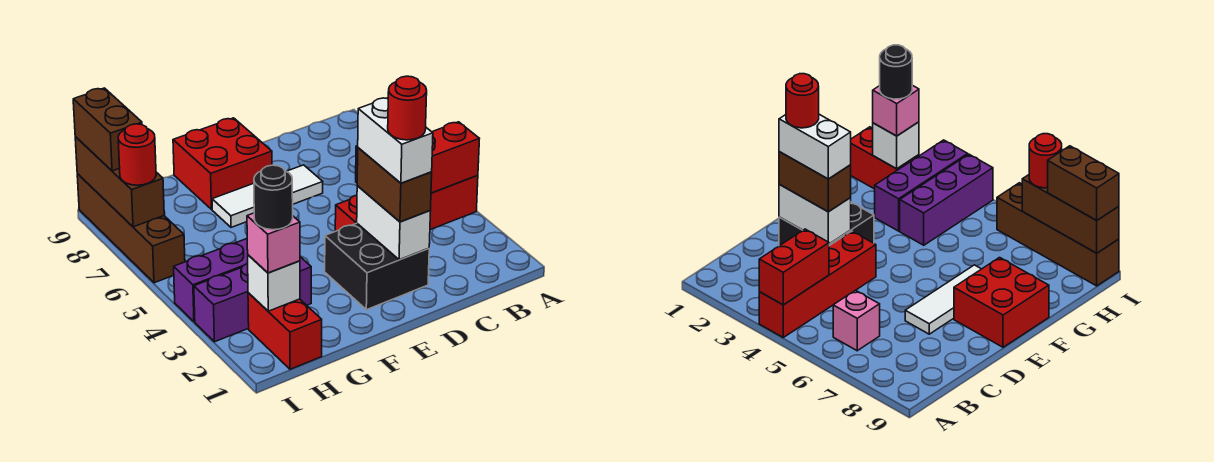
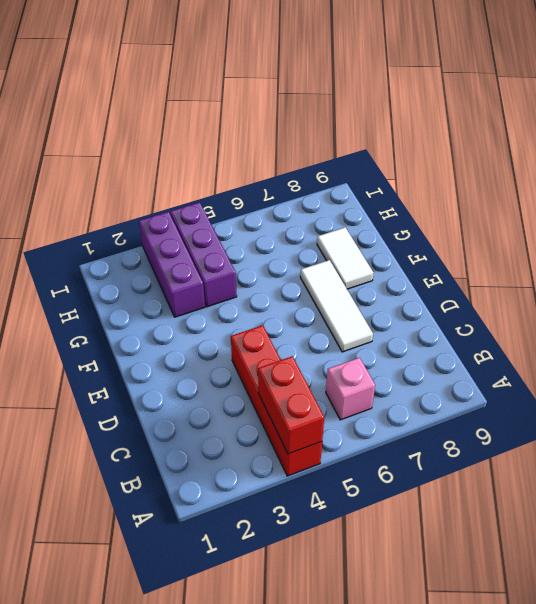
white tile F8:G8 level 1 -> red brick E8:F9 level 1
none -> black brick D2:E3 level 1
none -> red brick H1:H2 level 1
none -> brown brick I6:I9 level 1

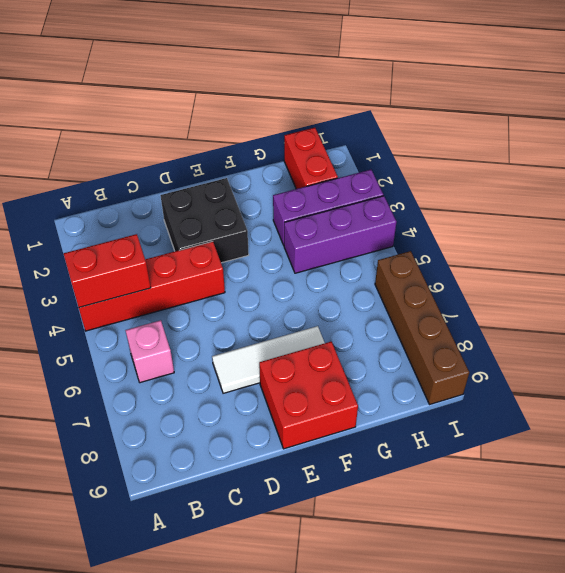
none -> white brick D2:D3 level 2
none -> white brick H2 level 2
none -> brown brick I7:I9 level 2

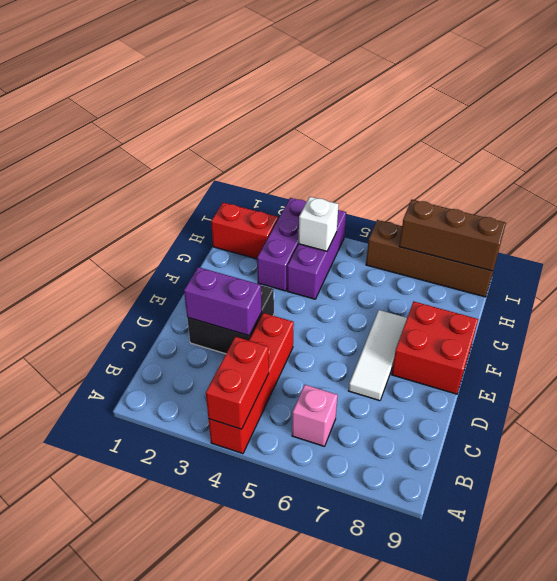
purple brick D2:D3 level 2 -> white brick D2:D3 level 2
white brick H4 level 2 -> white brick H2 level 2
none -> brown brick D2:D3 level 3
none -> pink brick H2 level 3
none -> red round brick I7 level 3

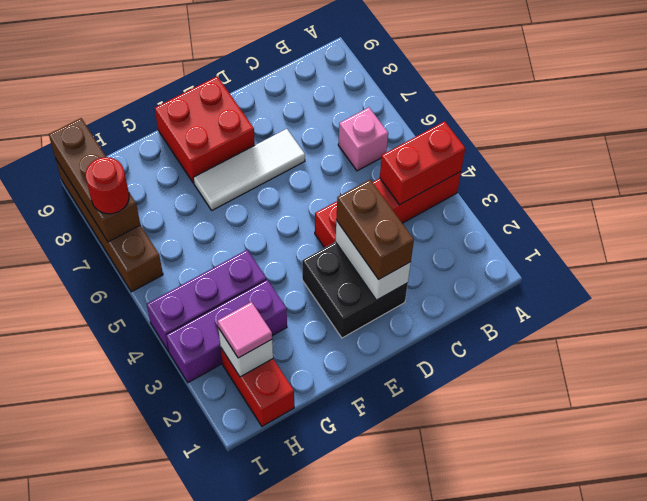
pink tile H2 level 3 -> pink brick H2 level 3
none -> brown brick I8:I9 level 3
none -> white brick D2:D3 level 4
none -> black round brick H2 level 4

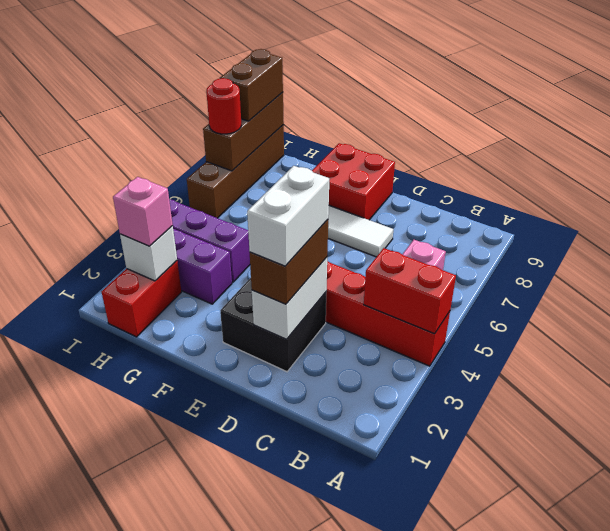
none -> black round brick H2 level 4
none -> red round brick D2 level 5

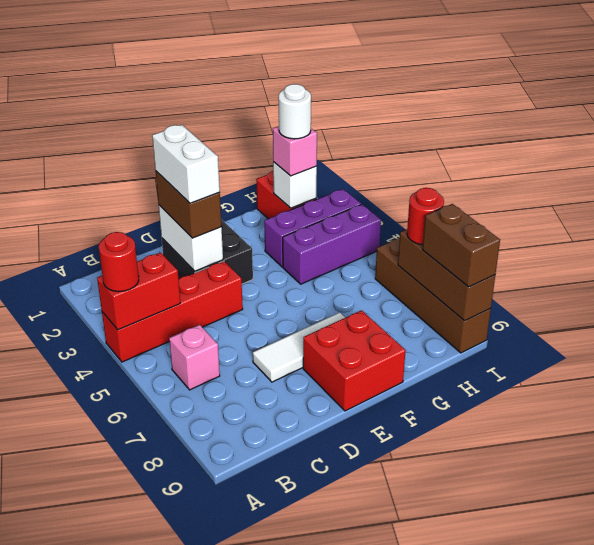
red round brick A4 level 3 -> red round brick D2 level 5
white round brick H2 level 4 -> black round brick H2 level 4

